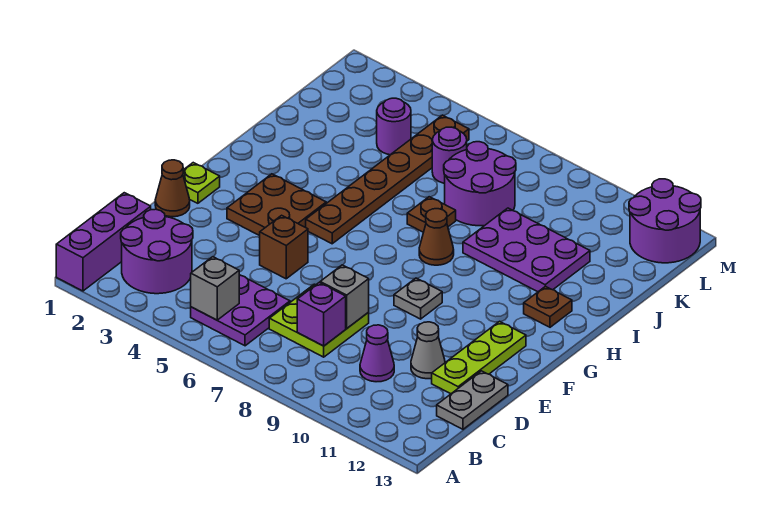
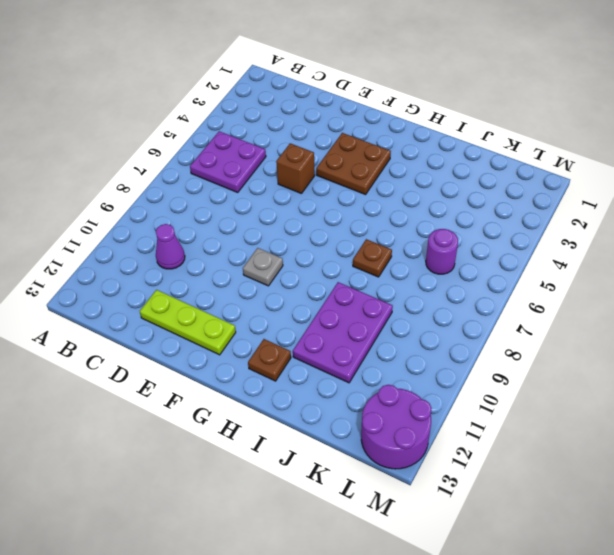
none -> purple brick A1:C1 level 1
none -> purple round brick B2:C3 level 1
none -> lime plate C7:D8 level 1

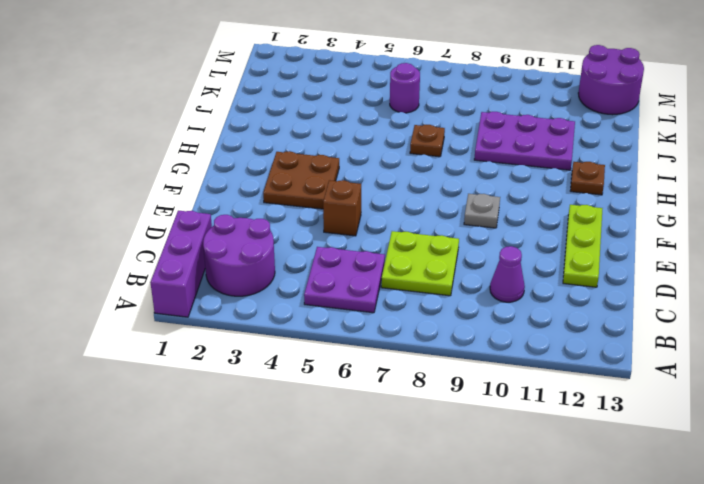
none -> grey plate C13:D13 level 1
none -> grey cone D11 level 1
none -> brown cone E1 level 1

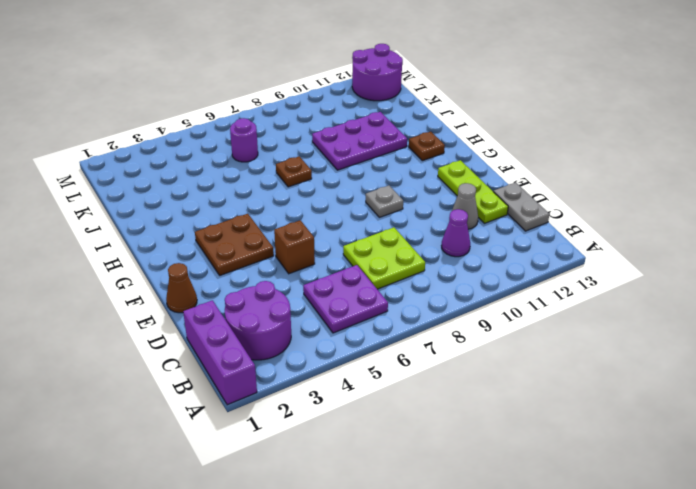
none -> lime plate F1 level 1
none -> brown plate G5:L5 level 1
none -> brown cone H8 level 1

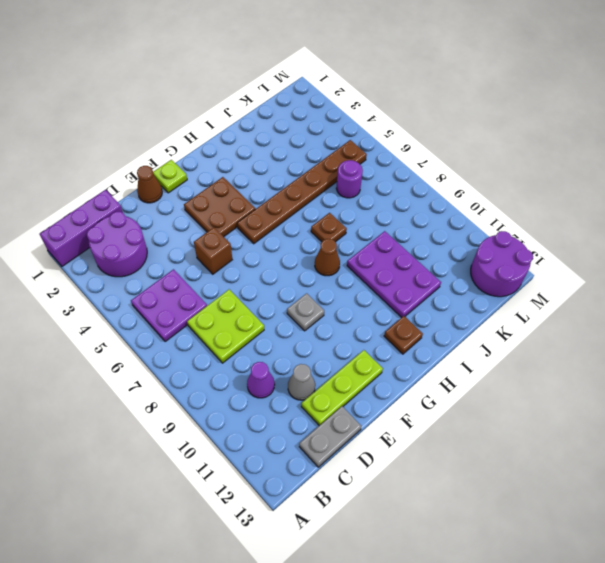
none -> purple round brick J7:K8 level 1
none -> purple round brick K4 level 1
none -> grey brick B5 level 2

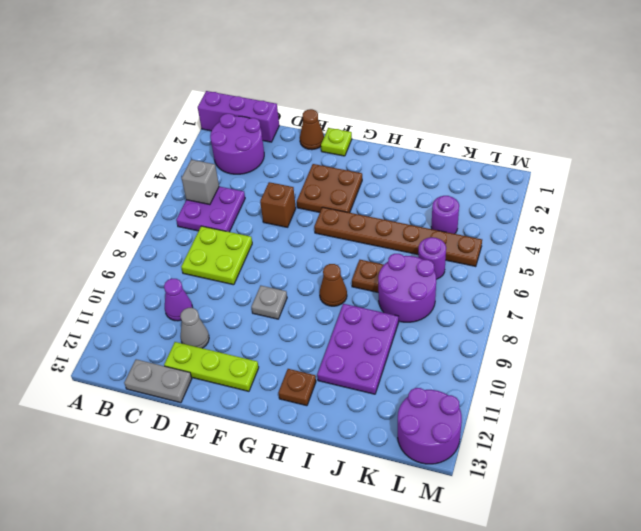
none -> purple brick C8 level 2
none -> grey brick D8 level 2

